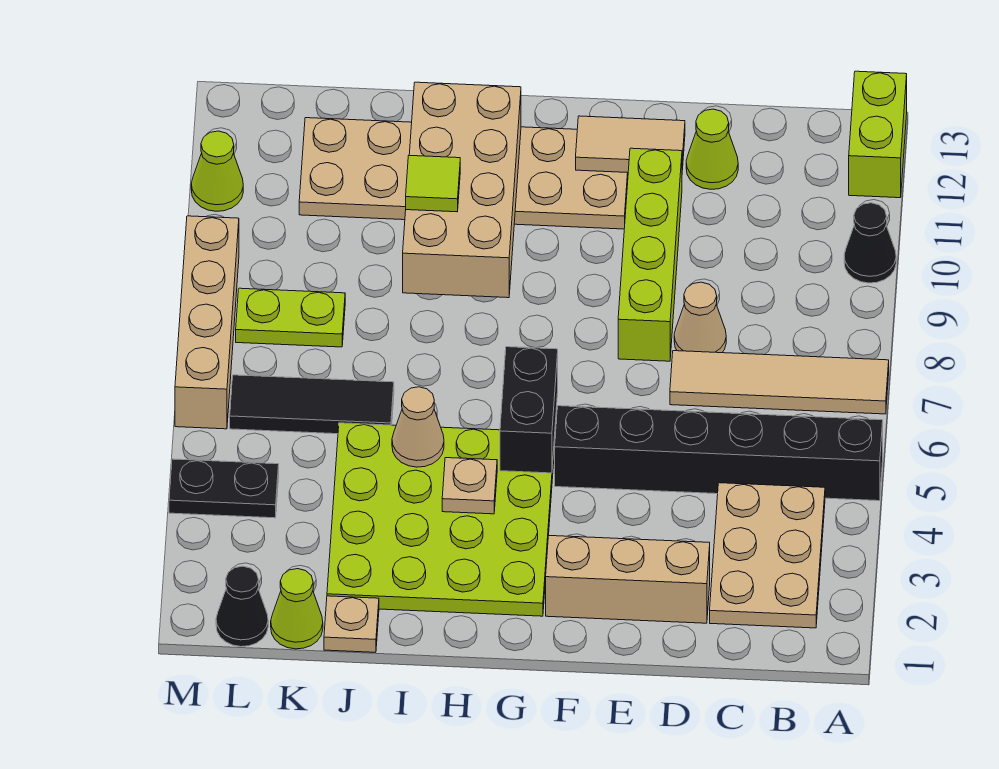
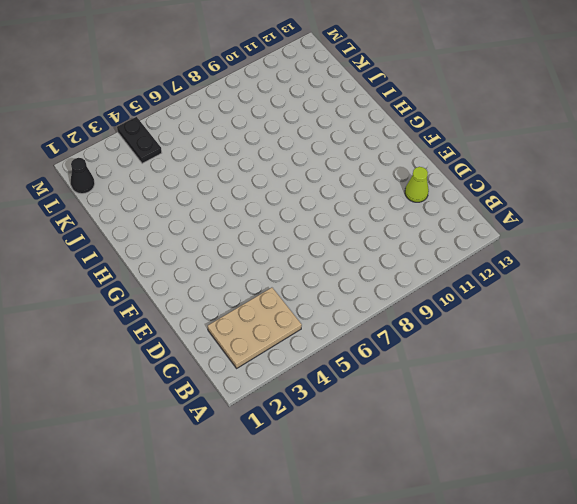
none -> black brick A5:F5 level 1
none -> tan tile A7:D7 level 1
none -> black cone A10 level 1

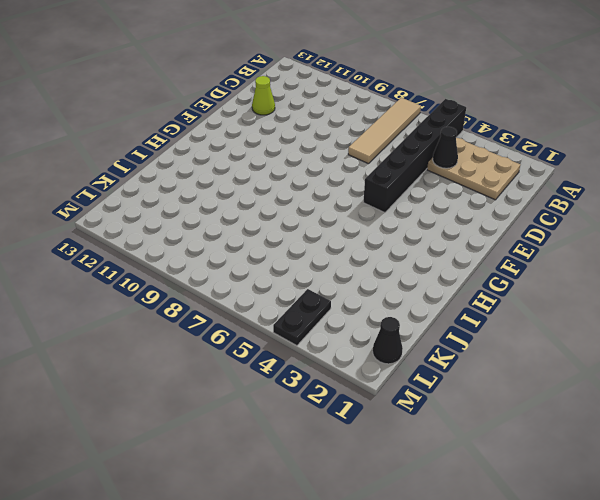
black cone C4 level 2 -> black cone A10 level 1
none -> lime brick A12:A13 level 1
none -> tan brick D2:F2 level 1
none -> tan cone D8 level 1

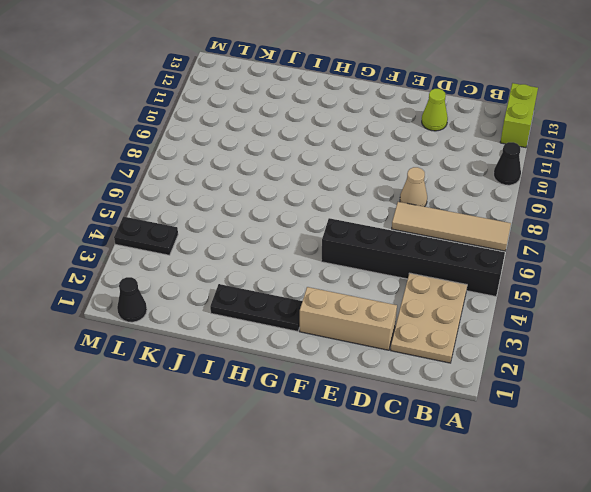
black plate G2:I2 level 1 -> lime plate G2:J5 level 1
none -> lime brick E8:E11 level 1
none -> tan plate F11:K12 level 1
none -> tan plate J1 level 1

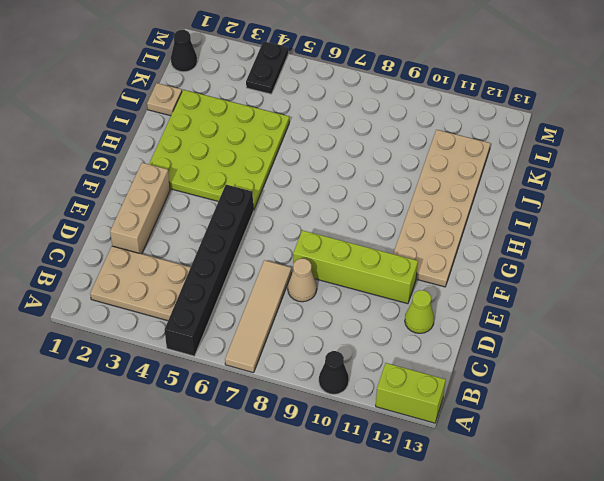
none -> black tile J6:L6 level 1
none -> lime cone K1 level 1
none -> lime plate K8:L8 level 1

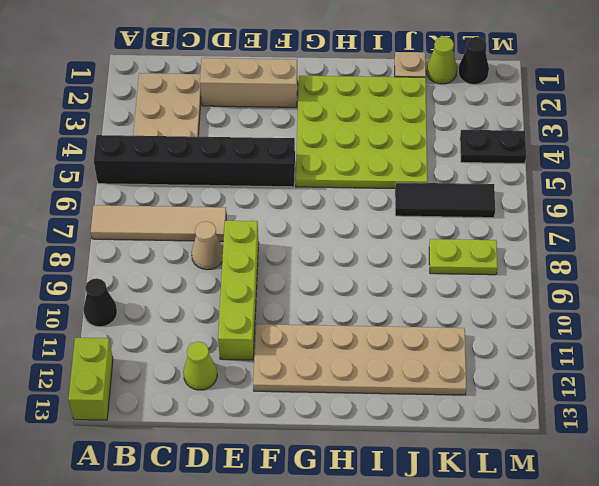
none -> tan brick M6:M9 level 1
none -> lime cone M11 level 1
none -> tan tile E12:F12 level 2

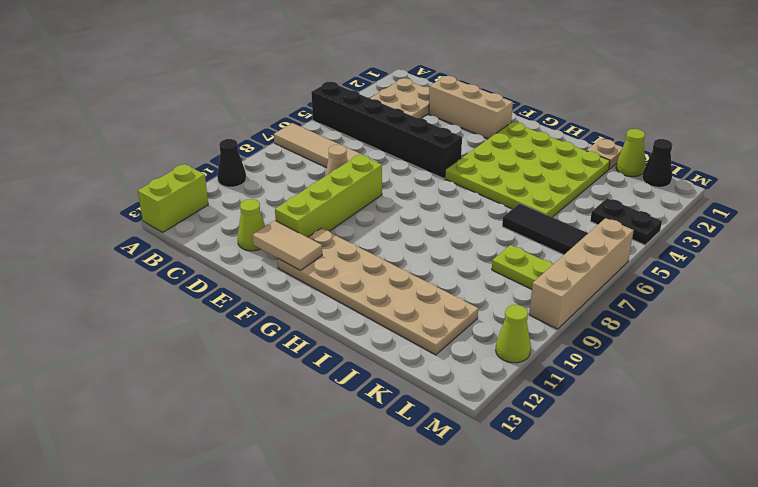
none -> black brick G5:G6 level 2
none -> tan plate H4 level 2
none -> tan brick H9:I12 level 2

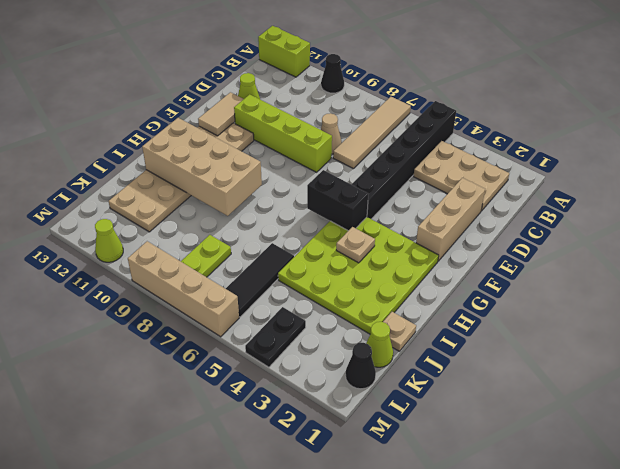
none -> tan cone I5 level 2
none -> lime tile I10 level 3

